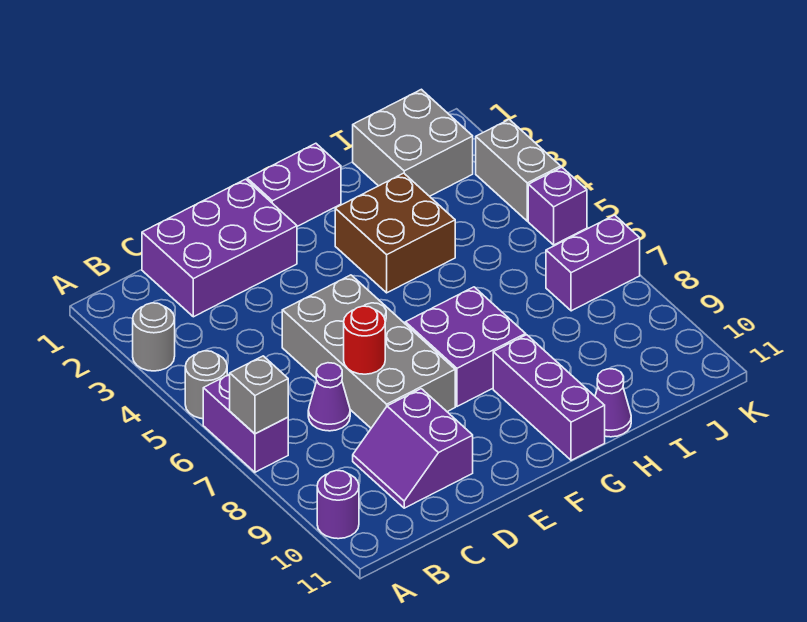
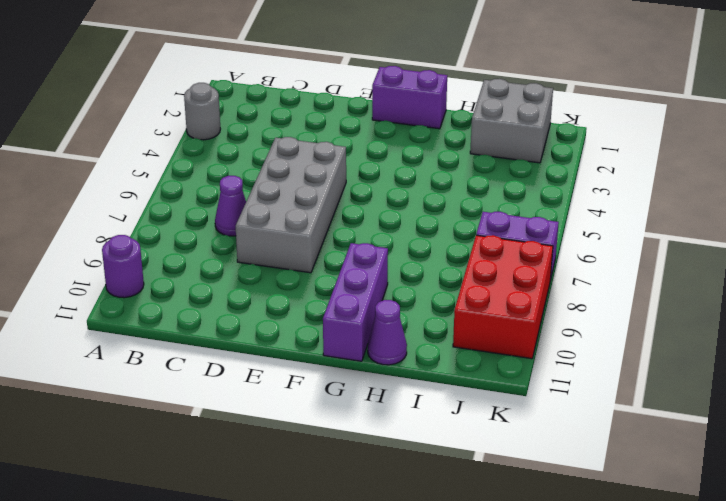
red brick J8:K10 level 1 -> none
none -> grey round brick A5 level 1
none -> purple brick A6:A7 level 1
none -> purple brick C1:E2 level 1

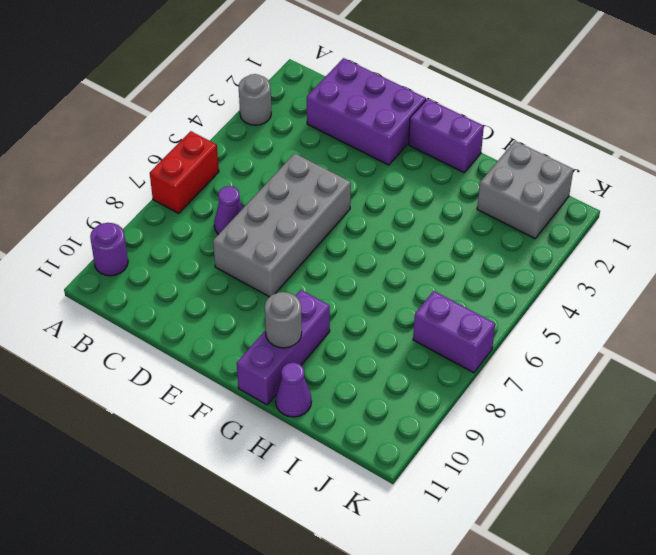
red brick A6:A7 level 1 -> purple brick A6:A7 level 1
grey round brick G10 level 2 -> grey round brick A5 level 1
none -> purple slope C9:D10 level 1 top D
none -> purple brick F7:G8 level 1
none -> brown brick G3:H4 level 1

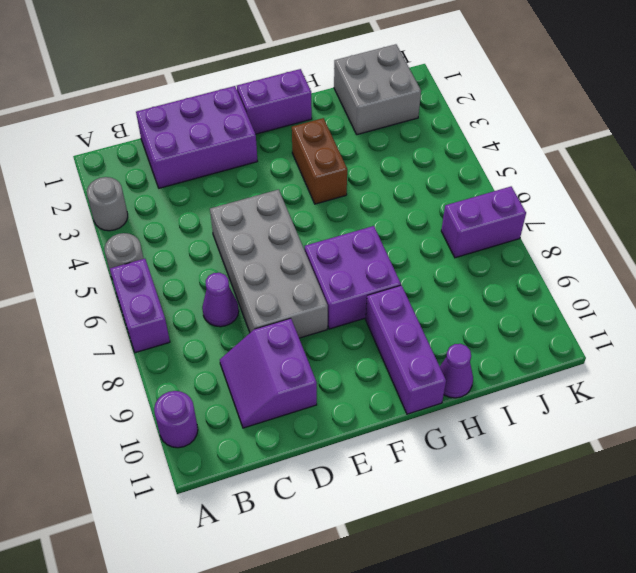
brown brick G3:G4 level 1 -> brown brick G3:H4 level 1
none -> grey brick K3:K4 level 1
none -> purple brick K5 level 1
none -> grey brick A7 level 2

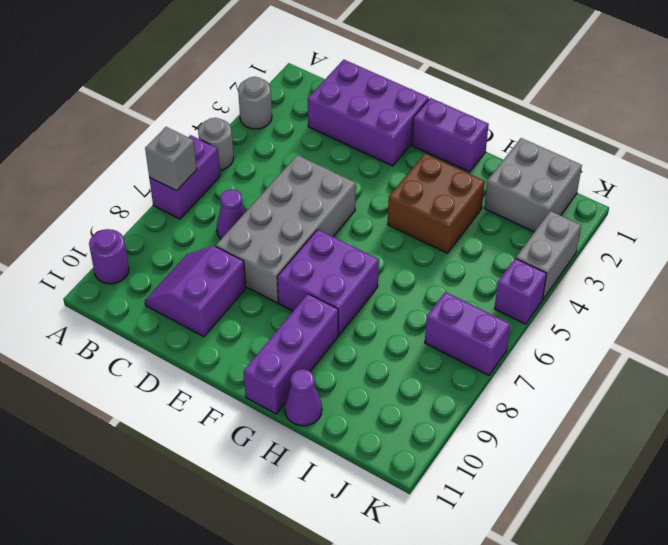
none -> red round brick D7 level 2

